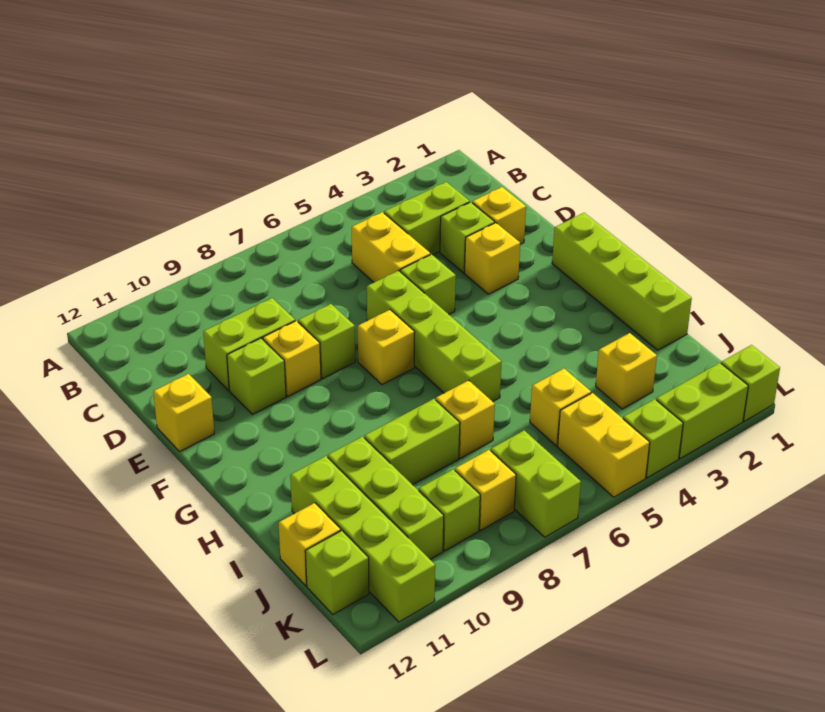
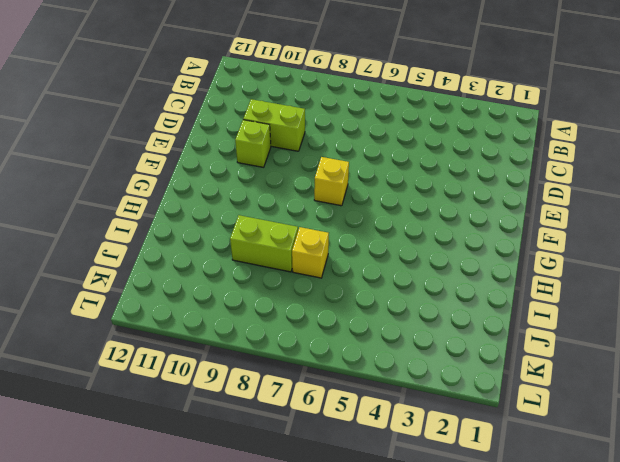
none -> lime brick C3:C4 level 1
none -> yellow brick C5:D5 level 1
none -> yellow brick D2 level 1

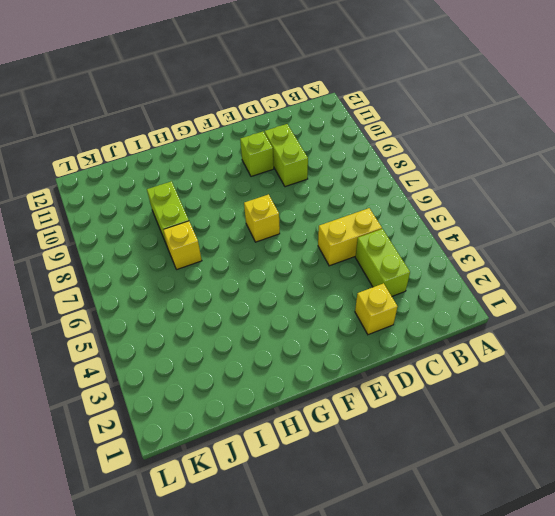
none -> lime brick D3 level 1
none -> yellow brick E3 level 1
none -> lime brick E5 level 1

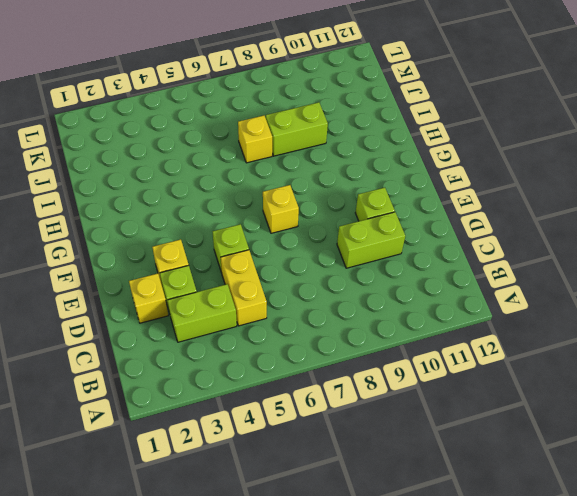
none -> lime brick E6:H6 level 1
none -> lime brick E8 level 1
none -> yellow brick E9 level 1

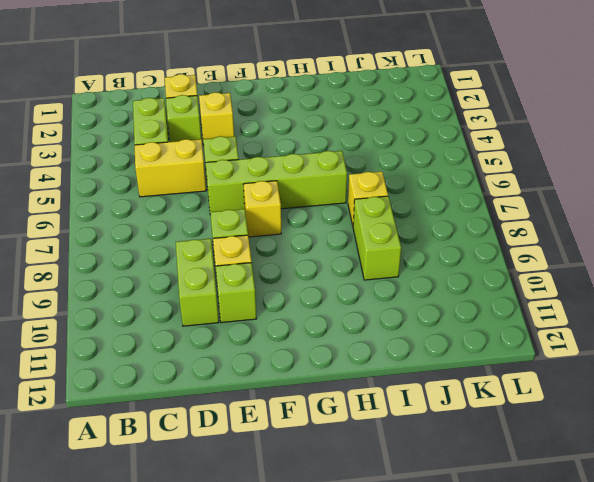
none -> yellow brick E12 level 1
none -> lime brick F1:I1 level 1
none -> lime brick I10:K10 level 1

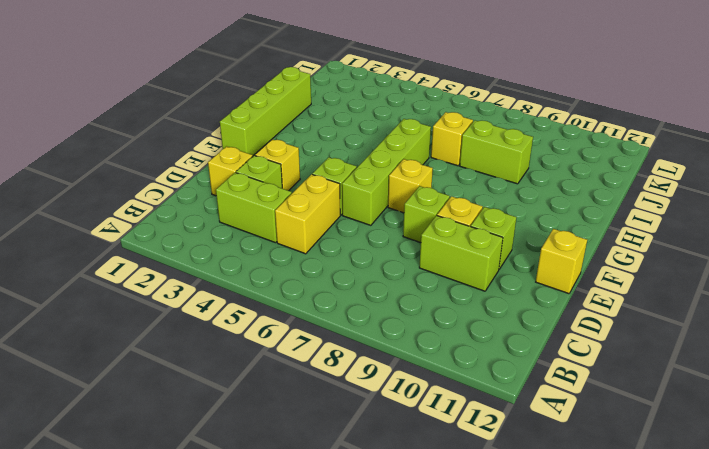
none -> lime brick I10:K10 level 1
none -> lime brick I11:L11 level 1
none -> yellow brick J3 level 1

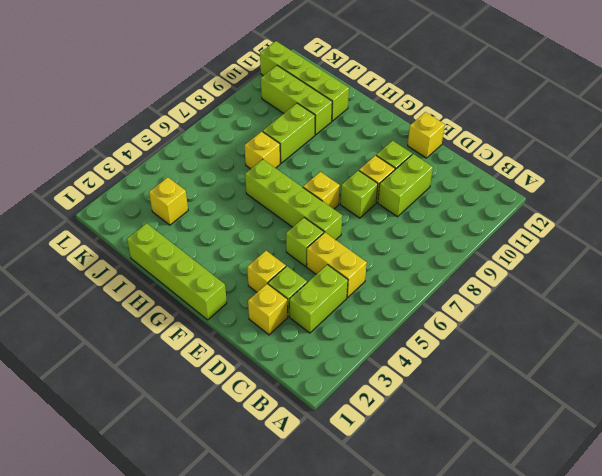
none -> yellow brick J5 level 1
none -> yellow brick J12 level 1
none -> yellow brick K5:L5 level 1

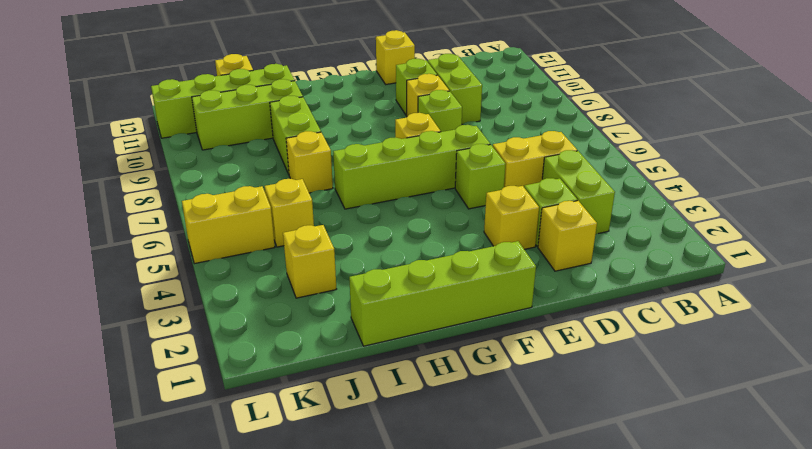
none -> lime brick K7:L7 level 1
none -> yellow brick K8 level 1
none -> lime brick K9 level 1

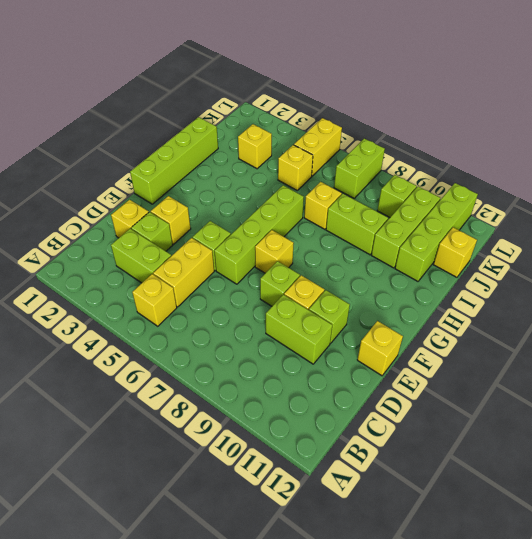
yellow brick B5 level 1 -> yellow brick K8 level 1
none -> lime brick K12 level 1
none -> lime brick L1 level 1
none -> lime brick L2:L3 level 1

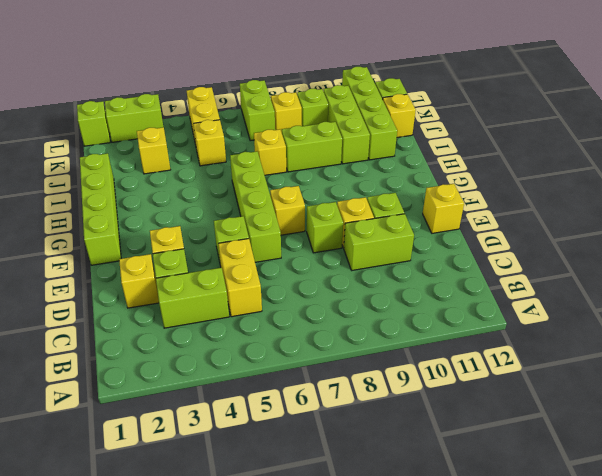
none -> lime brick L4 level 1

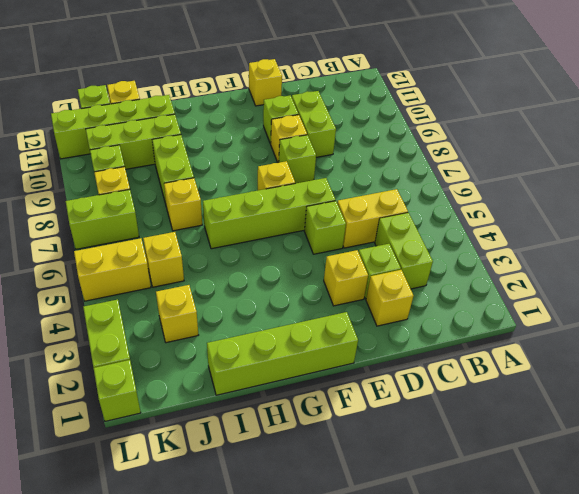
none -> lime brick L4 level 1

